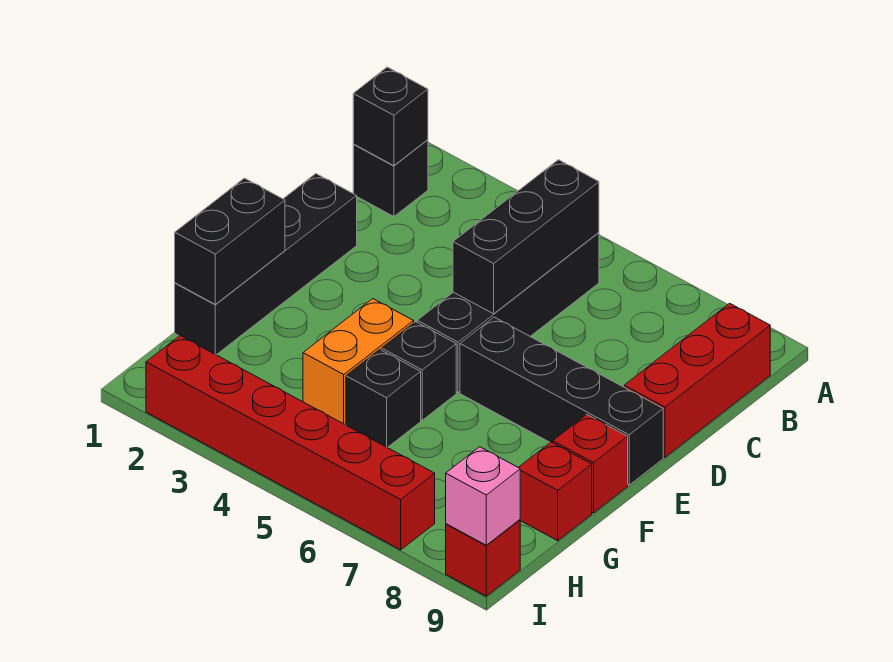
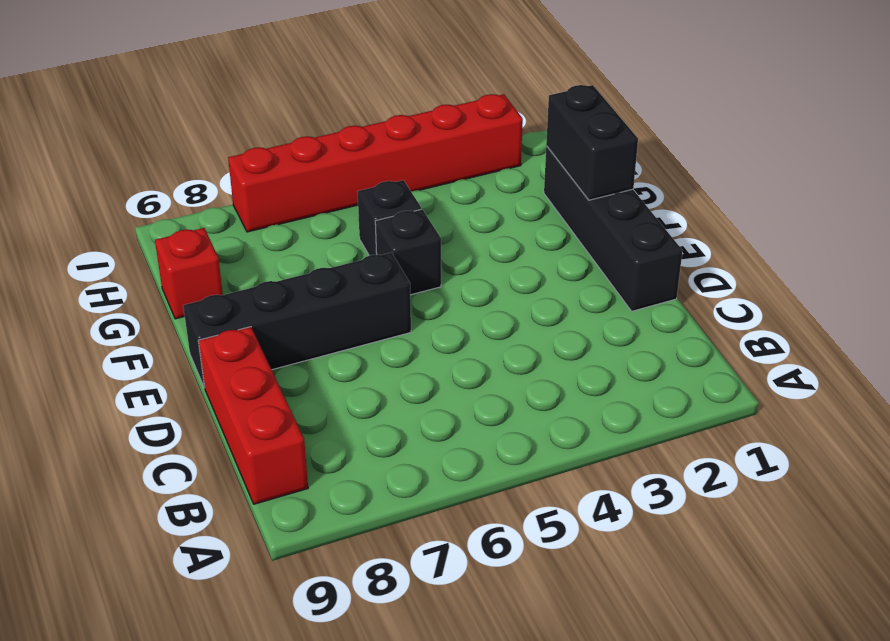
none -> black brick B1 level 1
none -> black brick B5:E5 level 1
none -> orange brick F4:G4 level 1

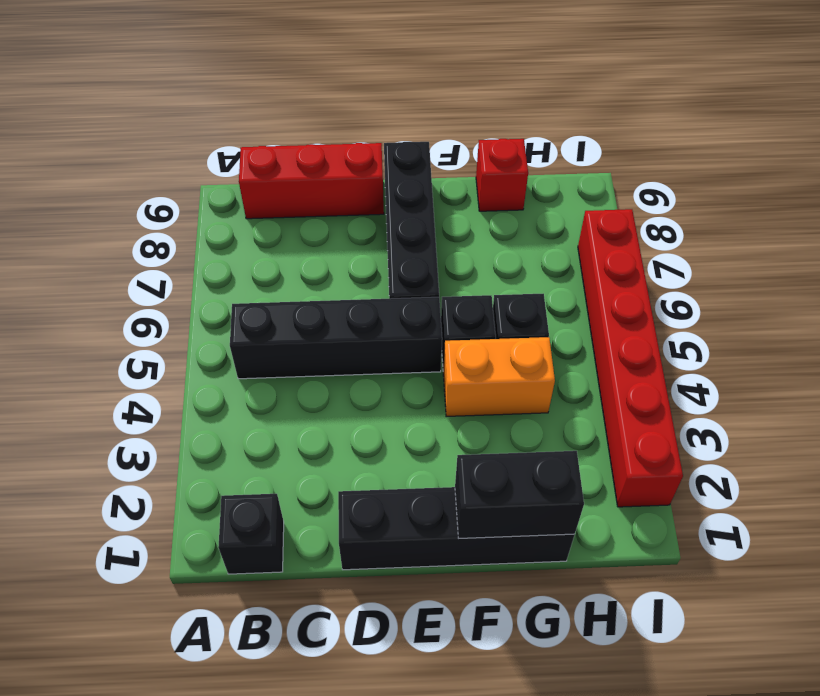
none -> red brick F9 level 1
none -> red brick I9 level 1
none -> black brick B1 level 2

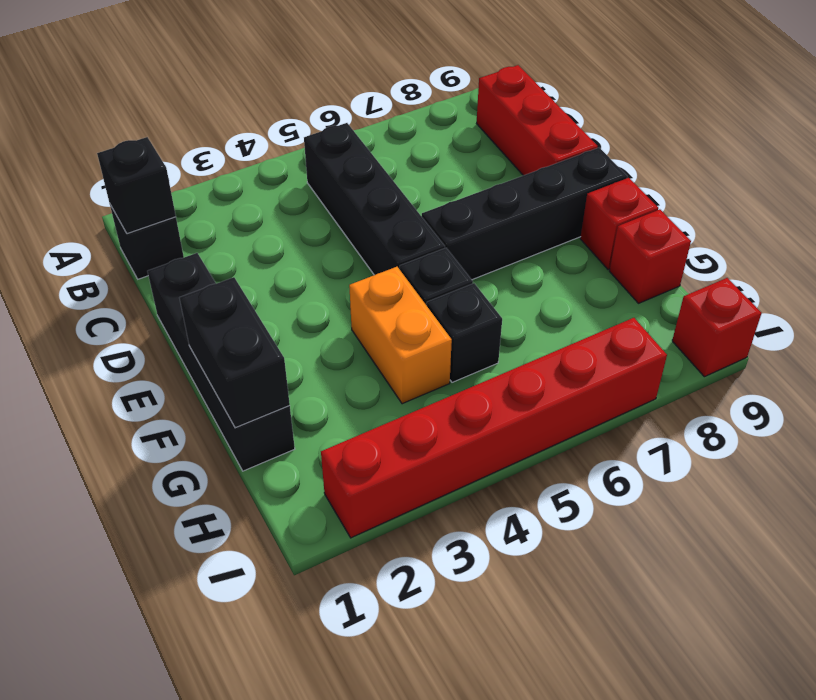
none -> black brick B5:D5 level 2
none -> pink brick I9 level 2

